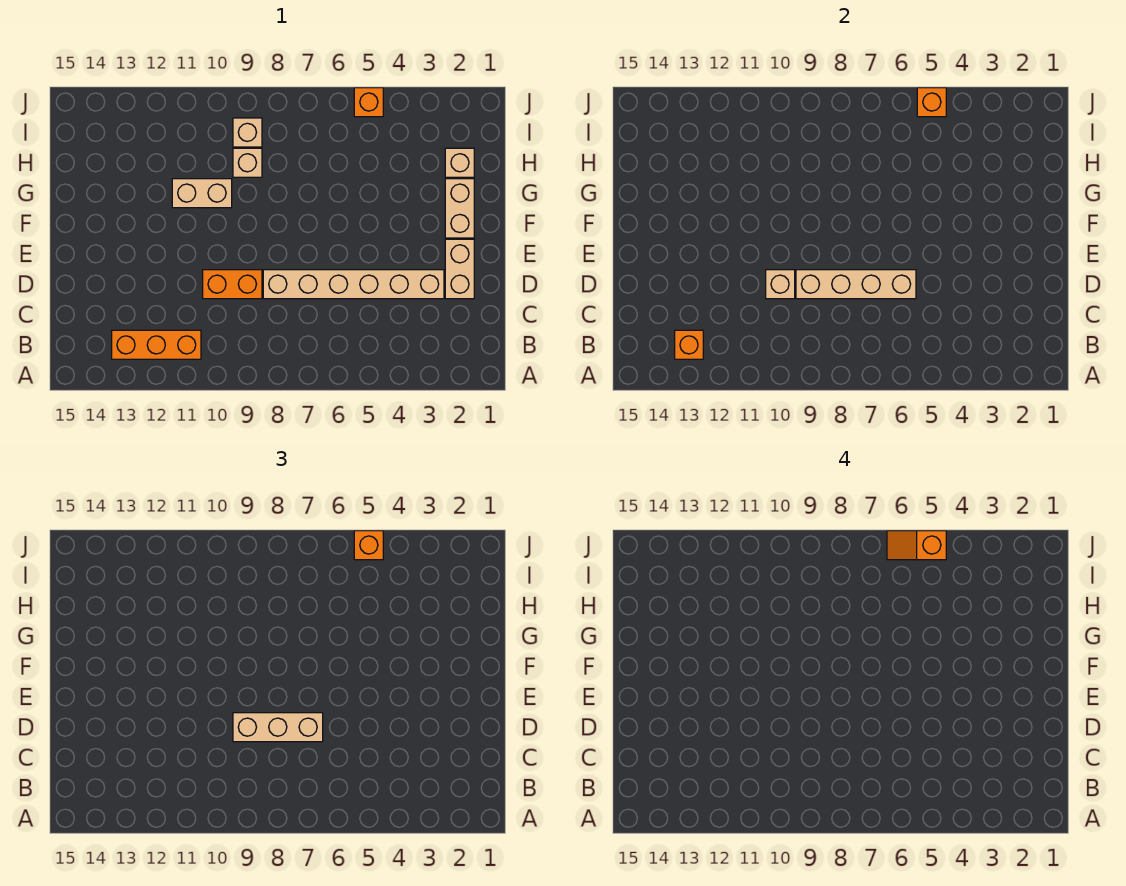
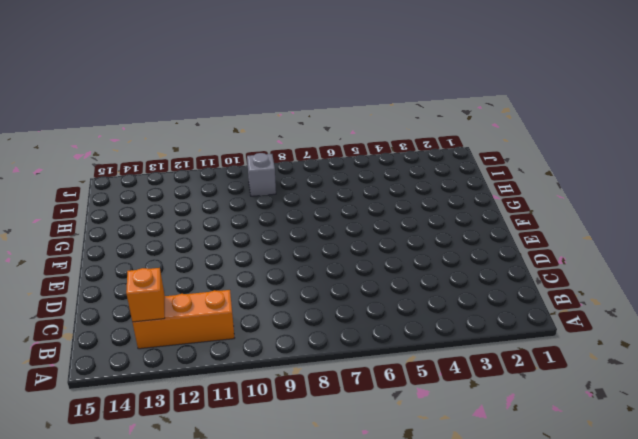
grey brick I9 level 1 -> tan brick I9 level 1
none -> tan brick D2:E2 level 1
none -> tan brick D3:D8 level 1
none -> orange brick D9:D10 level 1

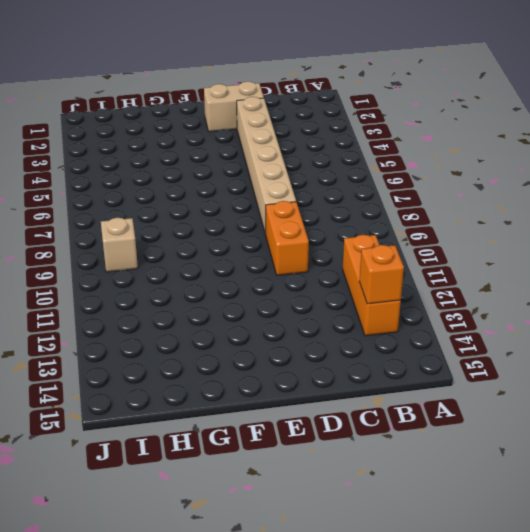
none -> tan brick F2:G2 level 1
none -> tan brick G10:G11 level 1
none -> tan brick H2 level 1

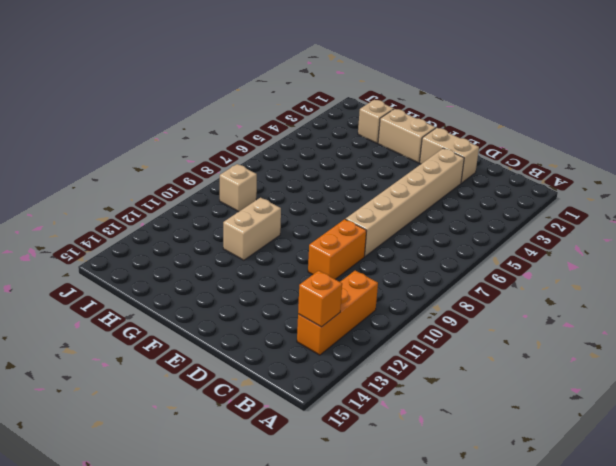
none -> tan brick H9 level 1
none -> orange brick J5 level 1
none -> tan brick D6:D9 level 2

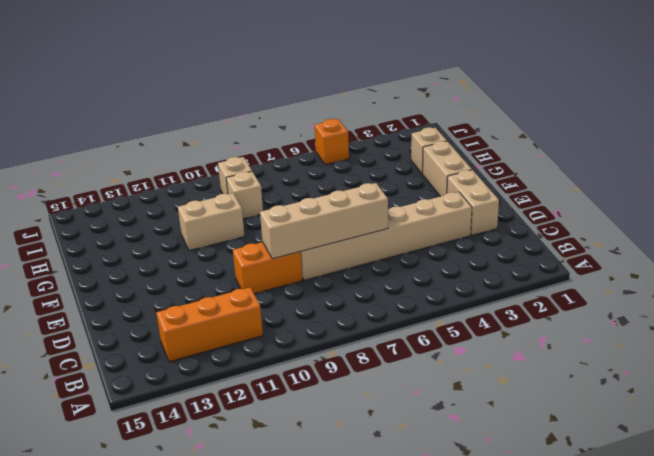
none -> orange brick B13 level 2
none -> tan brick D10 level 2
none -> orange brick J5 level 2

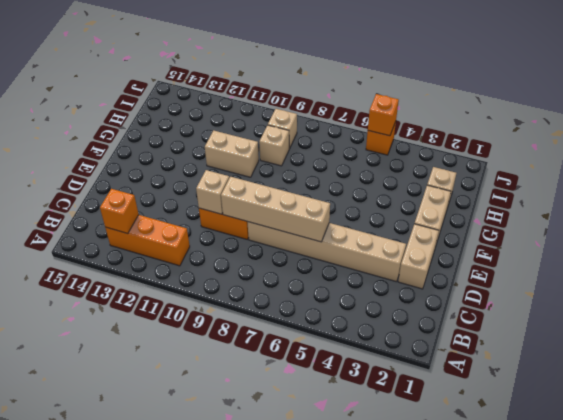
none -> tan brick D7:D9 level 3
none -> orange brick J5 level 3
none -> orange slope J5:J6 level 4 top 5

